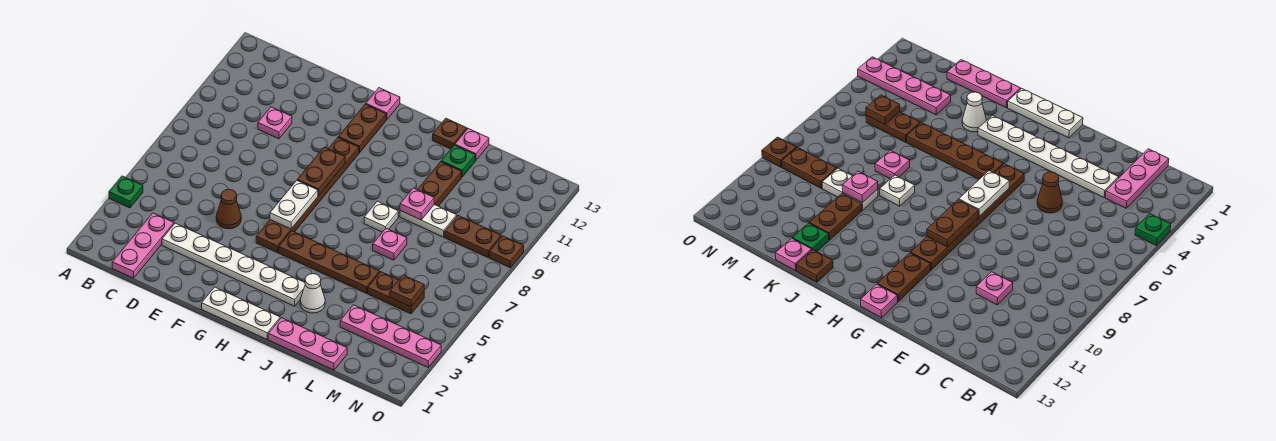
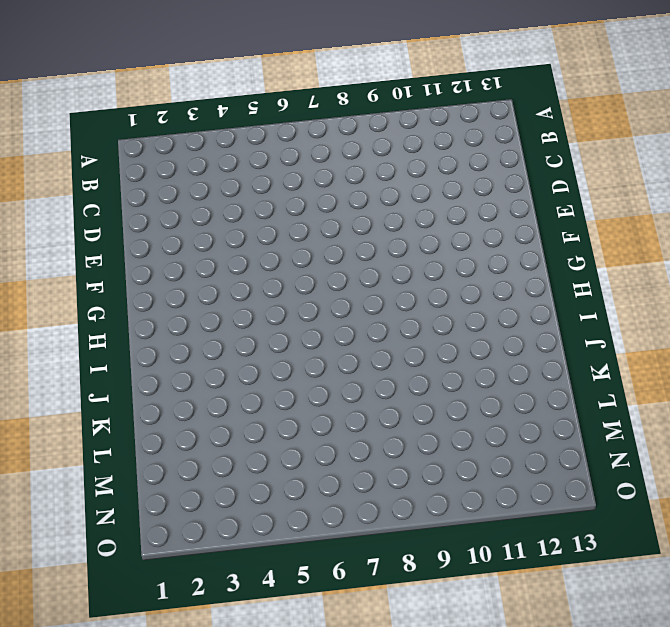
none -> green plate A4 level 1
none -> pink plate C1:C3 level 1
none -> white plate D3:I3 level 1

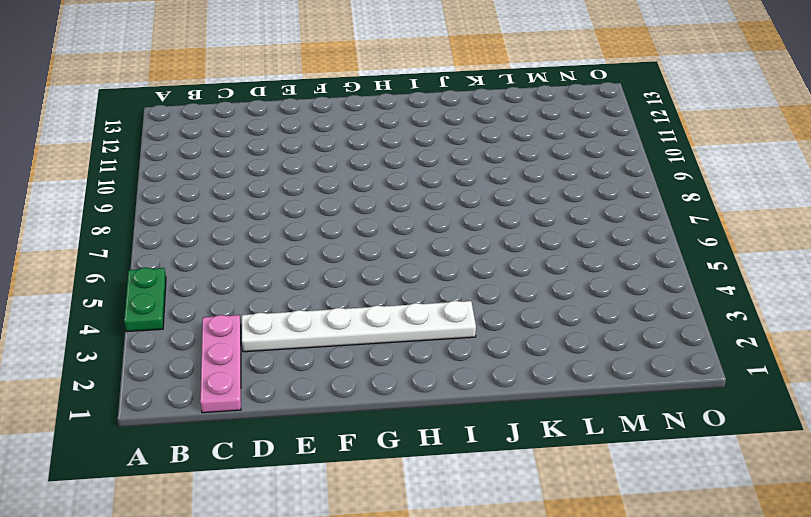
green plate A4:A5 level 1 -> green plate A4 level 1
none -> pink plate D10 level 1
none -> brown cone E5 level 1
none -> white plate G1:I1 level 1

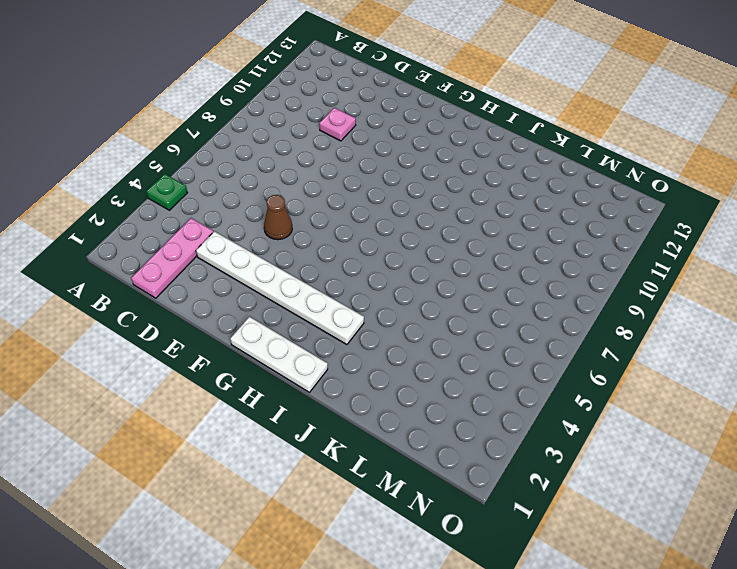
none -> brown plate G5:G10 level 1
none -> brown plate G11:G12 level 1
none -> pink plate G13 level 1

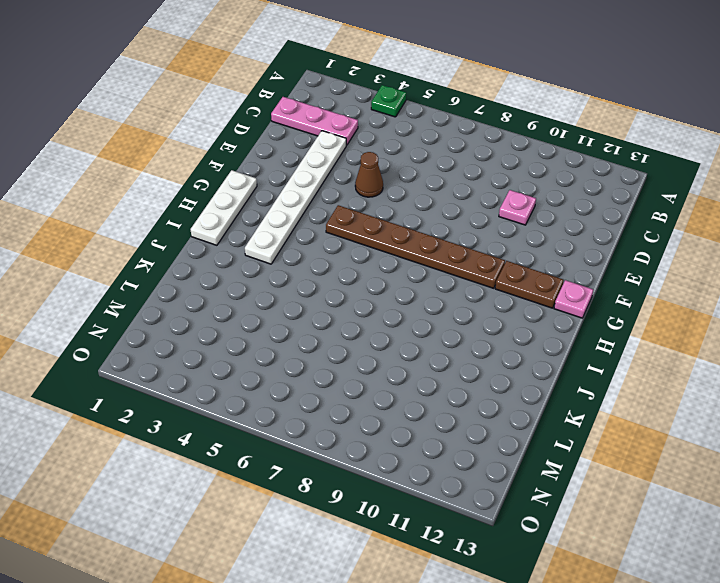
none -> brown plate H5:K5 level 1
none -> pink plate J1:L1 level 1
none -> white cone J3 level 1

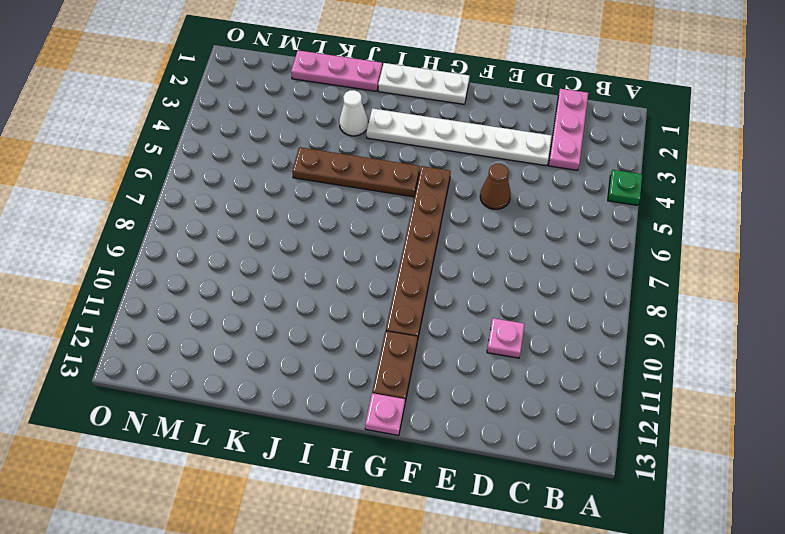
none -> white plate J8 level 1
none -> brown plate J13 level 1
none -> pink plate K7 level 1

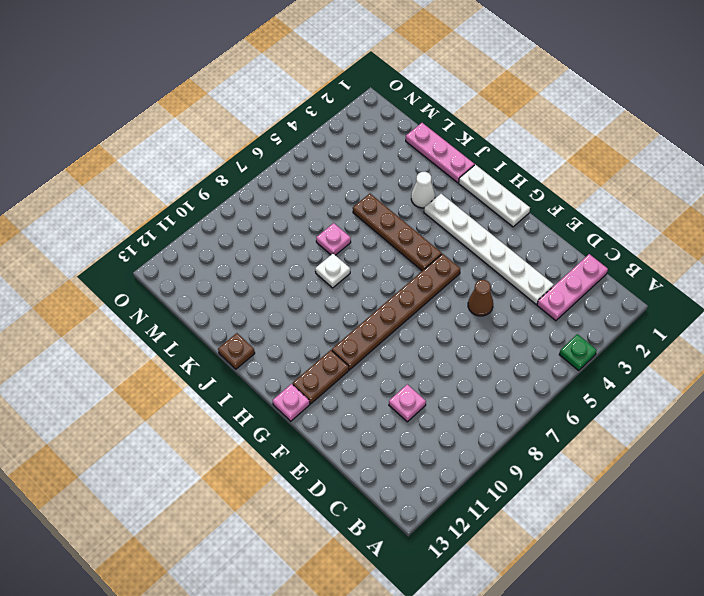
none -> white plate K9:L9 level 1
none -> brown plate K10:K11 level 1
none -> green plate K12 level 1

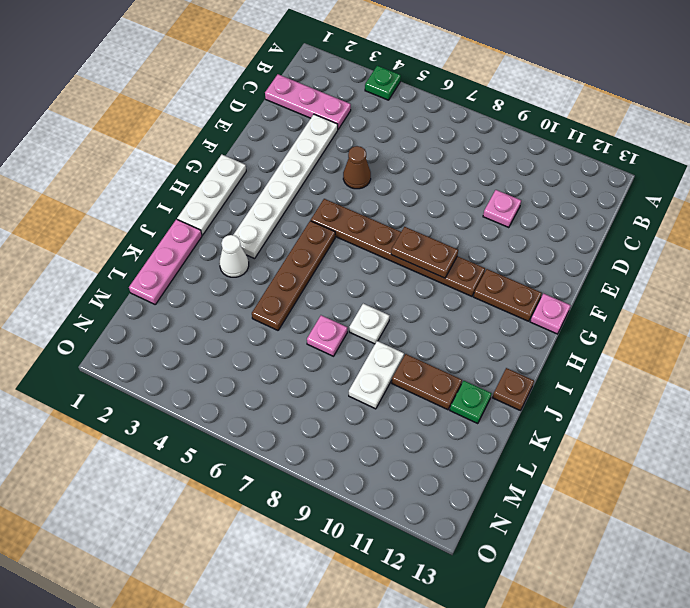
none -> pink plate K13 level 1
none -> pink plate L3:O3 level 1
none -> brown plate L5:M5 level 1

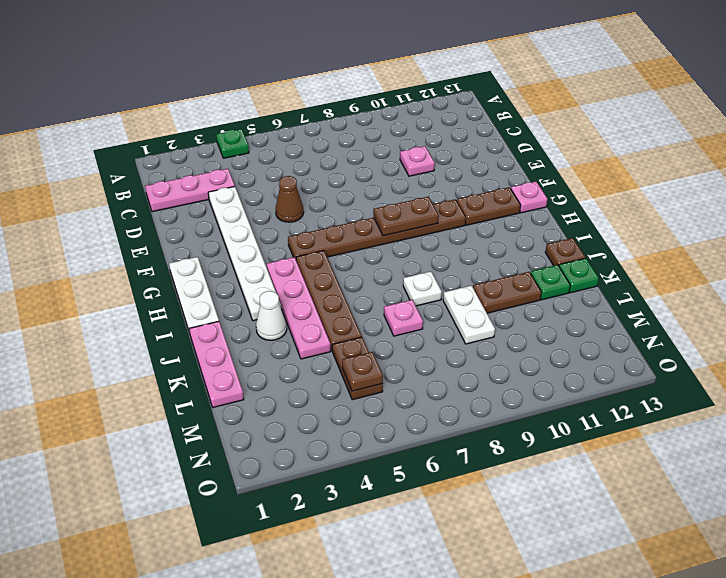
pink plate H4:K4 level 1 -> pink plate L3:O3 level 1
green plate K13 level 1 -> pink plate K13 level 1
none -> brown plate M9:N9 level 1
none -> brown plate O9 level 1
none -> white plate G6:G7 level 2

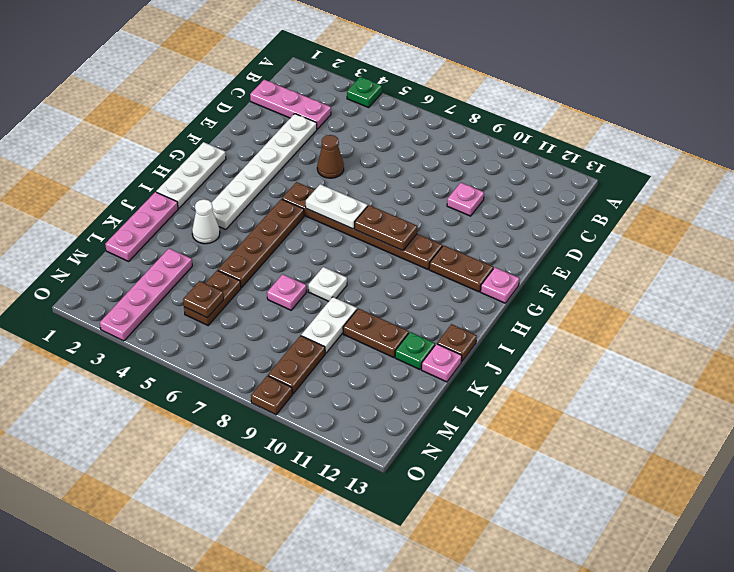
none -> pink plate K9 level 2

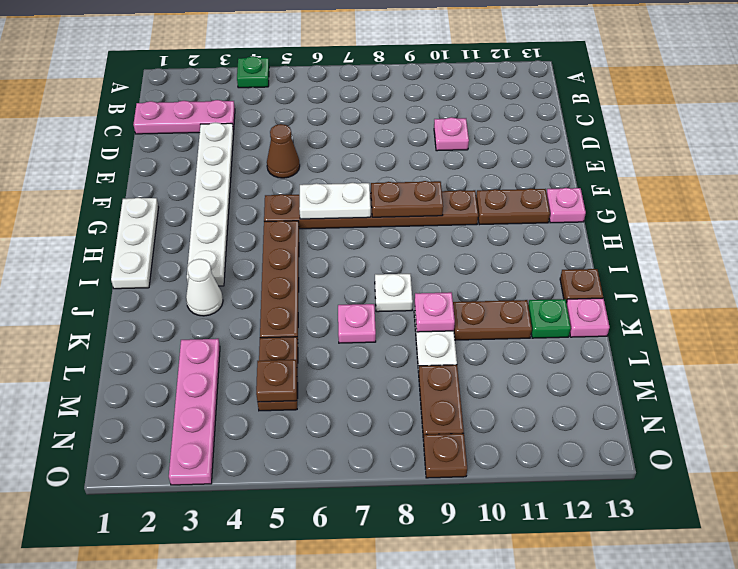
none -> pink plate J1:L1 level 1

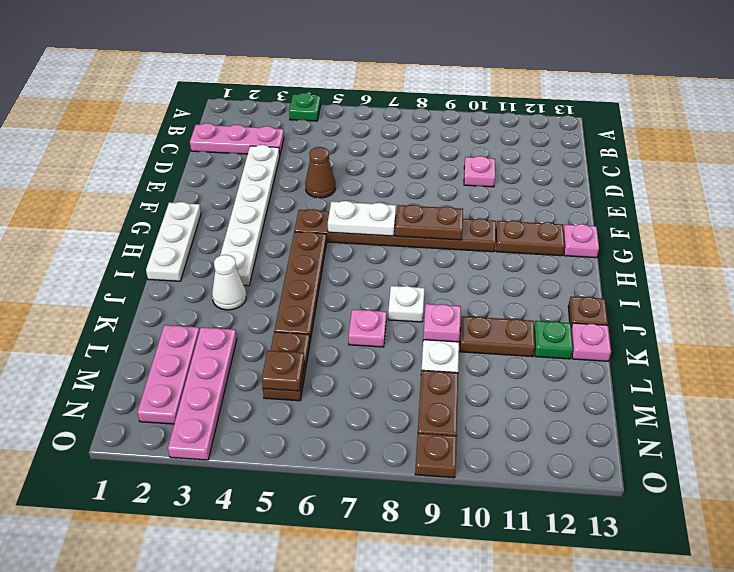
pink plate L2:N2 level 1 -> pink plate J1:L1 level 1

